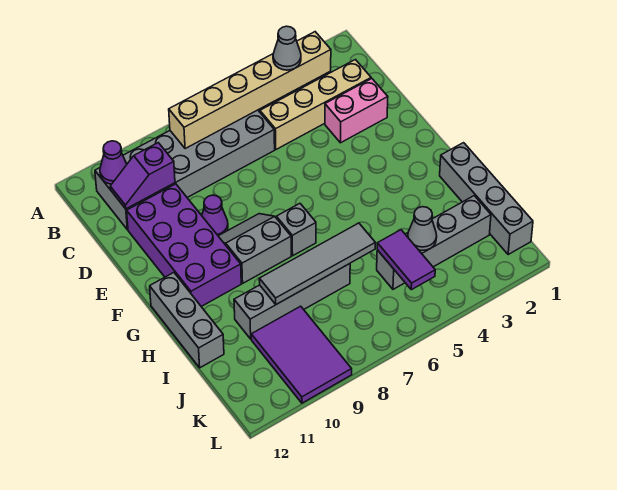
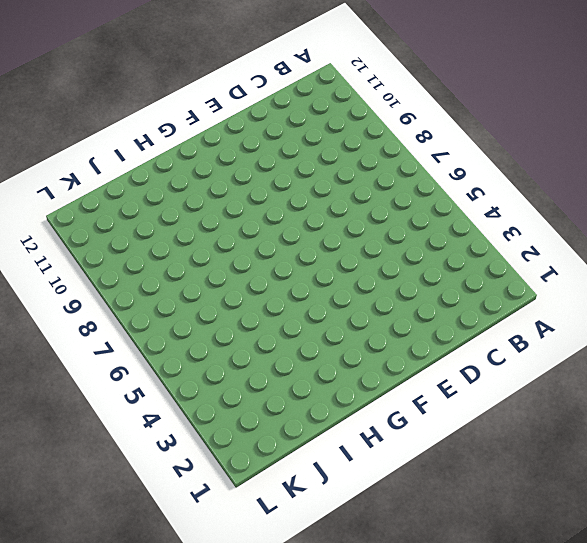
none -> grey brick B6:C11 level 1
none -> tan brick C2:C5 level 1
none -> pink brick D2:D3 level 1

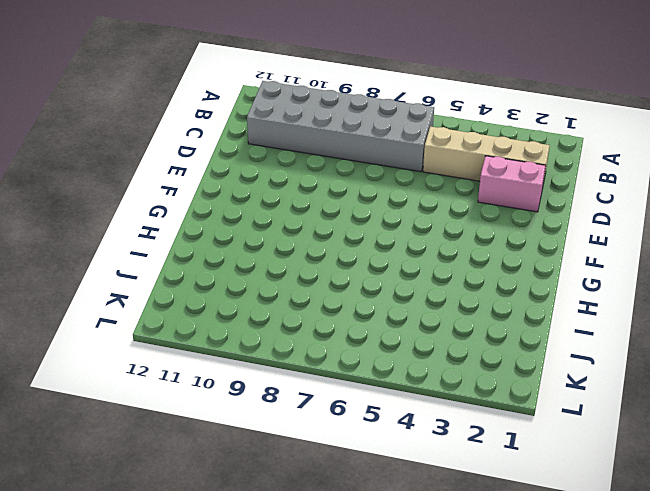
none -> purple brick D10:G11 level 1
none -> purple cone E9 level 1
none -> grey slope F8:G9 level 1 top G

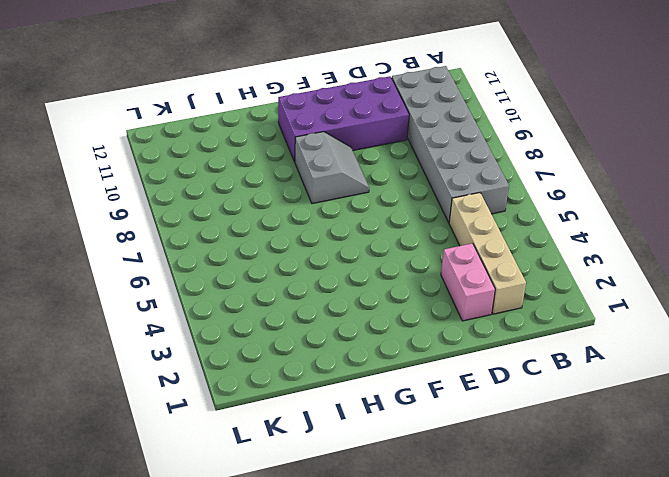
none -> purple cone E9 level 1
none -> grey brick G7 level 1
none -> grey brick G12:I12 level 1

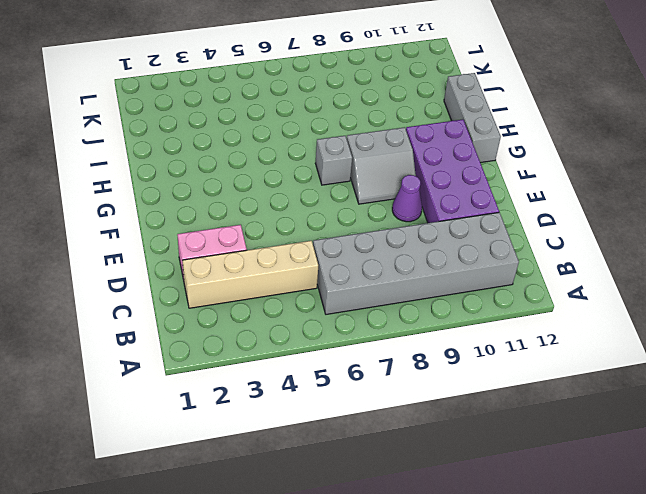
none -> grey brick H1:K1 level 1
none -> grey brick I7:I10 level 1
none -> grey brick J2:J5 level 1

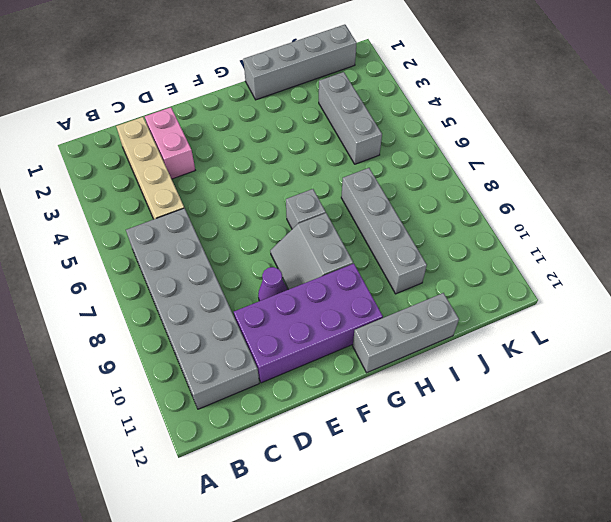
grey brick J3:J5 level 1 -> grey brick J2:J5 level 1
none -> purple tile J9:L10 level 1
none -> tan brick B3:B8 level 2
none -> purple cone B11 level 2

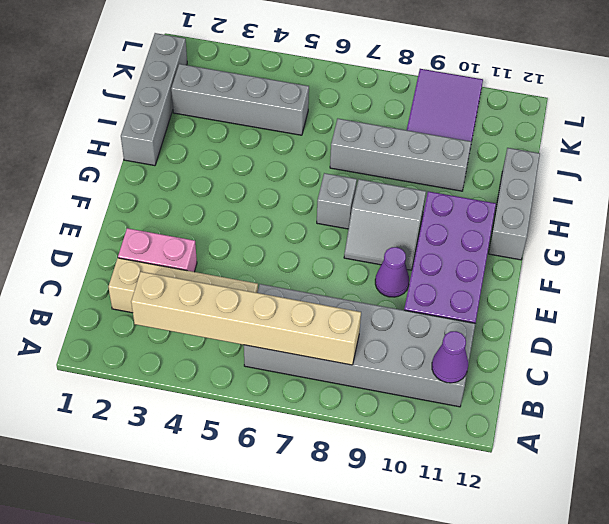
none -> purple slope C10:C11 level 2 top 10
none -> grey tile I6:I9 level 2
none -> grey cone J4 level 2

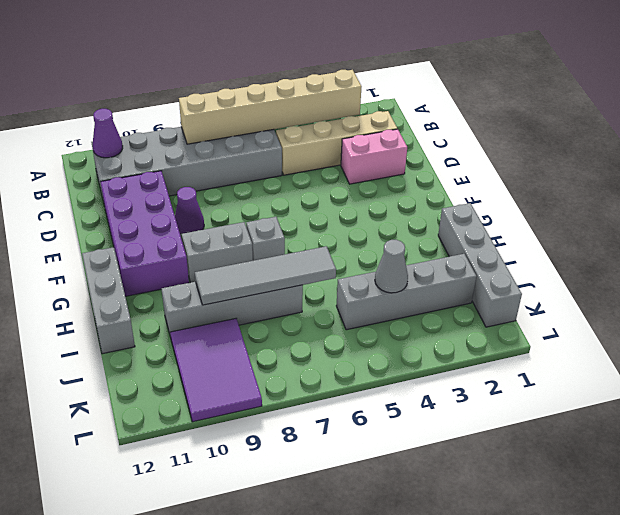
none -> purple slope C10:C11 level 2 top 10
none -> purple tile J5:K5 level 2
none -> grey cone B4 level 3

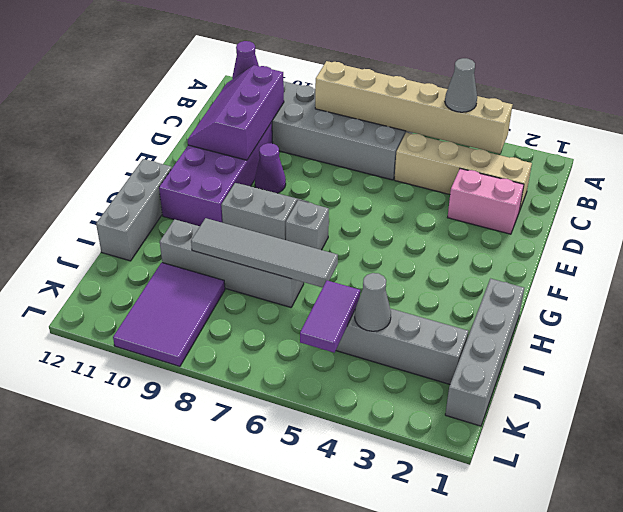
purple slope C10:E11 level 2 top 10 -> purple slope C10:C11 level 2 top 10

